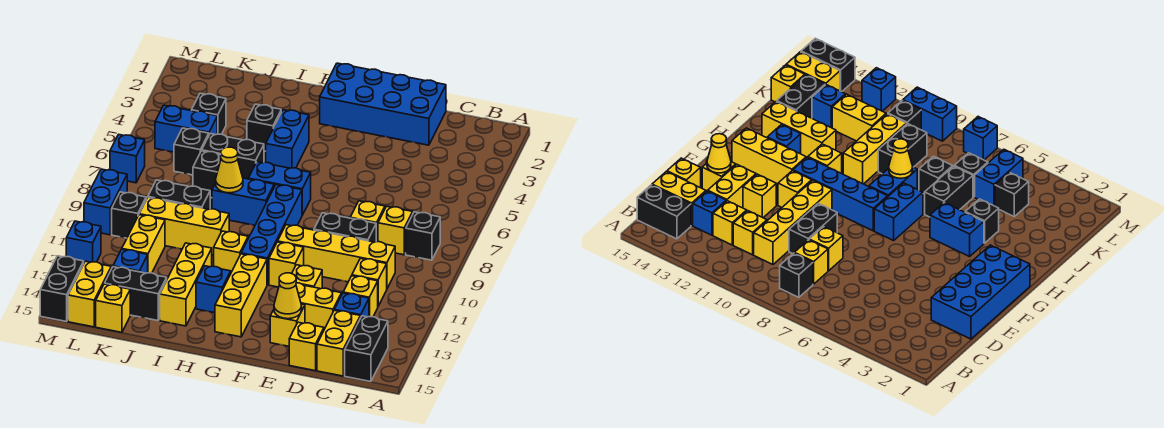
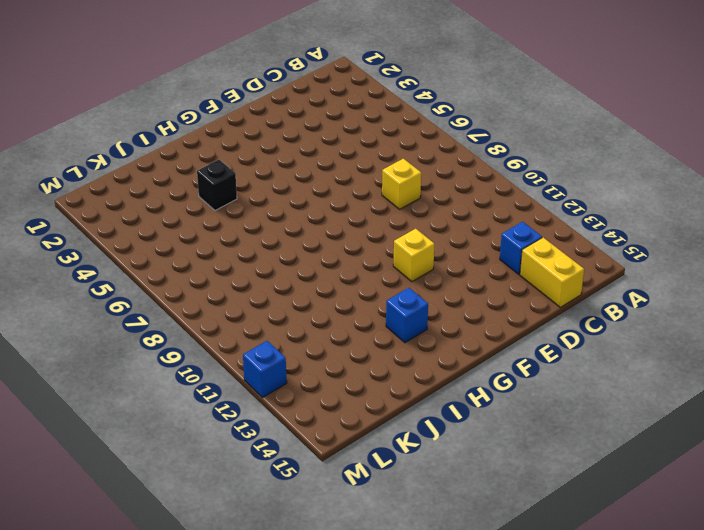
none -> black brick B8 level 1
none -> black brick B14:B15 level 1
none -> yellow brick C8 level 1
none -> yellow brick C10:F10 level 1

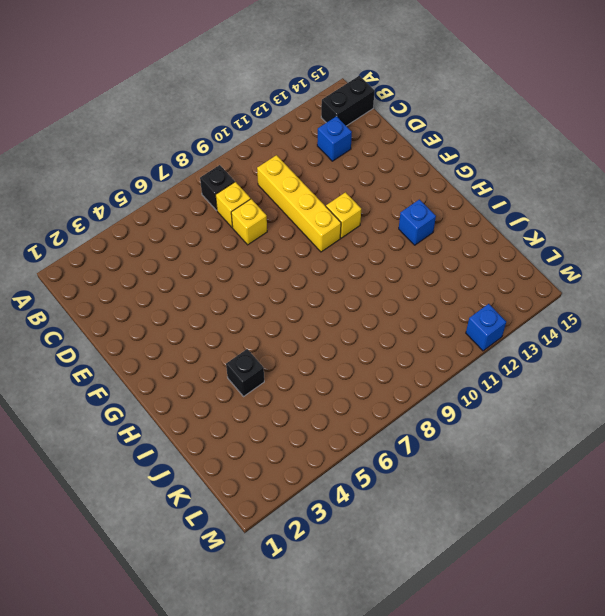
none -> yellow brick C11 level 1
none -> yellow brick C12 level 1
none -> yellow brick C14:C15 level 1
none -> blue brick D1:G2 level 1

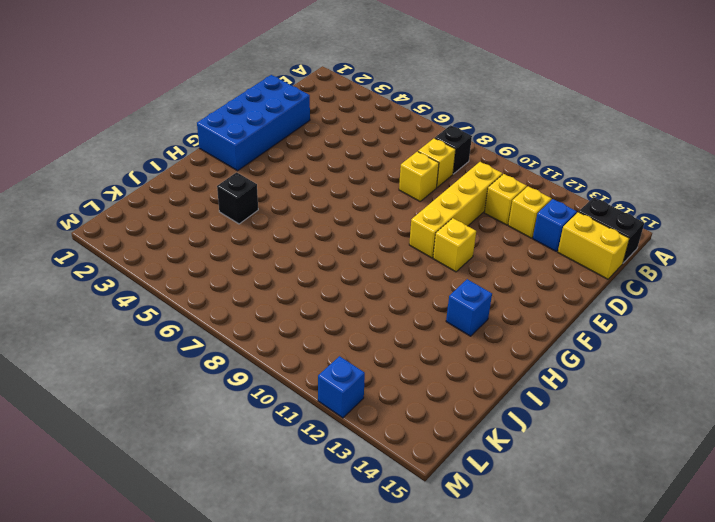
none -> black brick D9:E9 level 1
none -> yellow brick D13:E13 level 1
none -> yellow brick D15 level 1
none -> yellow brick E12 level 1

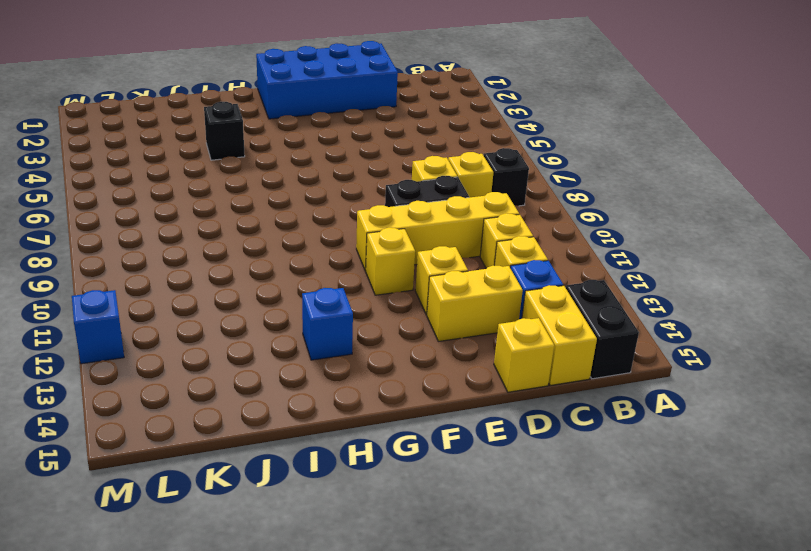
none -> yellow brick E14 level 1
none -> blue brick G7:H7 level 1
none -> blue brick G8:G11 level 1
none -> yellow brick G12:G14 level 1

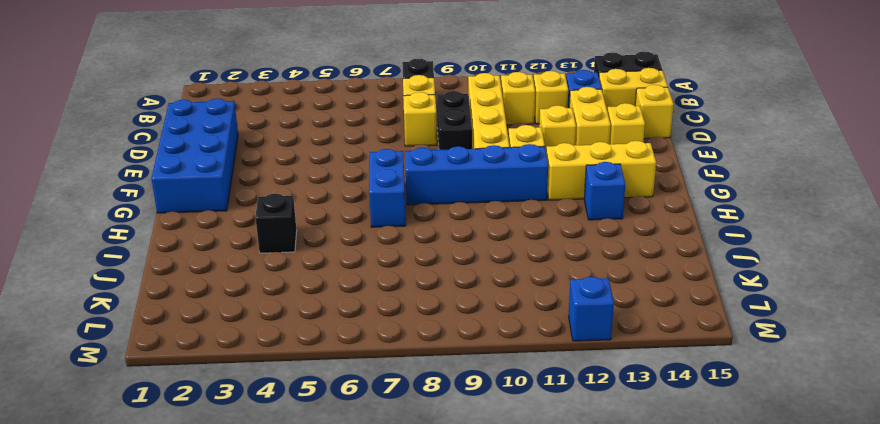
none -> blue brick H4:H5 level 1
none -> blue brick H8:I8 level 1
none -> yellow brick H11 level 1
none -> black brick I6:J6 level 1

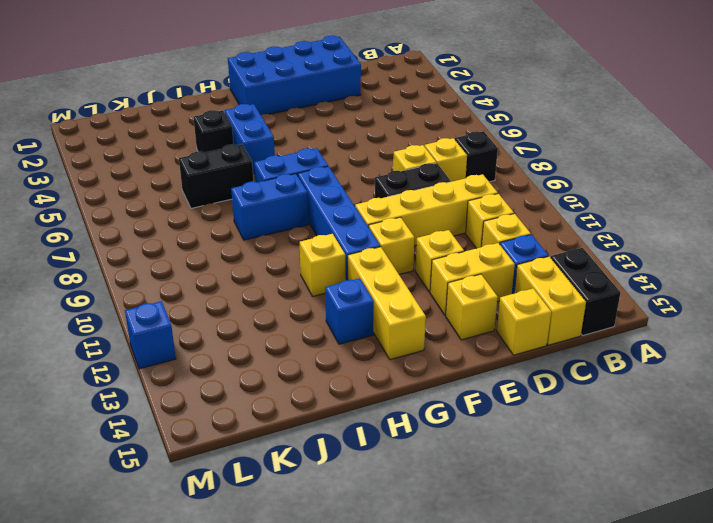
none -> yellow brick I10:K10 level 1
none -> yellow brick I12:I14 level 1
none -> black brick J7 level 1
none -> black brick J9:K9 level 1

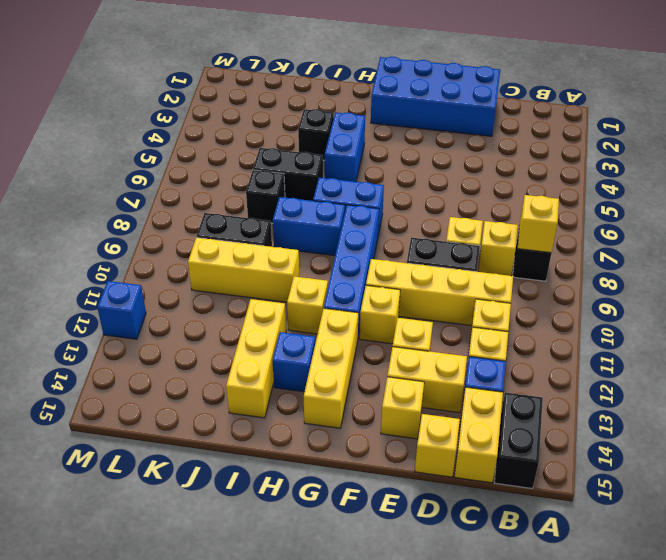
yellow brick B8 level 2 -> yellow brick K15 level 1
none -> black brick J14:K14 level 1
none -> black brick K4 level 1
none -> blue brick K5:L5 level 1
none -> black brick K6 level 1

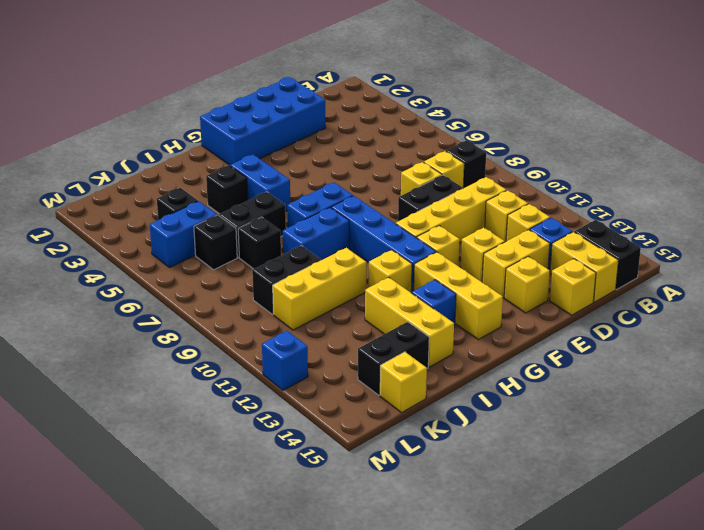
none -> yellow brick K11:K12 level 1
none -> blue brick K13 level 1
none -> black brick L10 level 1
none -> yellow brick L14:L15 level 1

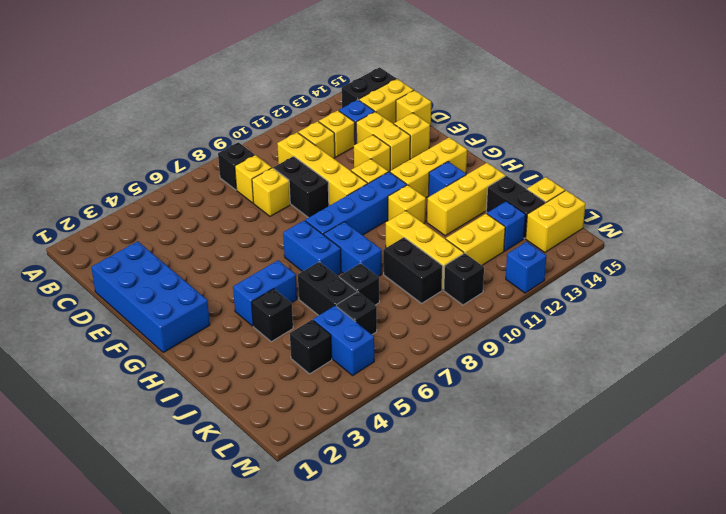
none -> blue brick M7 level 1
none -> blue brick M9:M10 level 1
none -> black brick M14:M15 level 1
none -> yellow cone E14 level 2

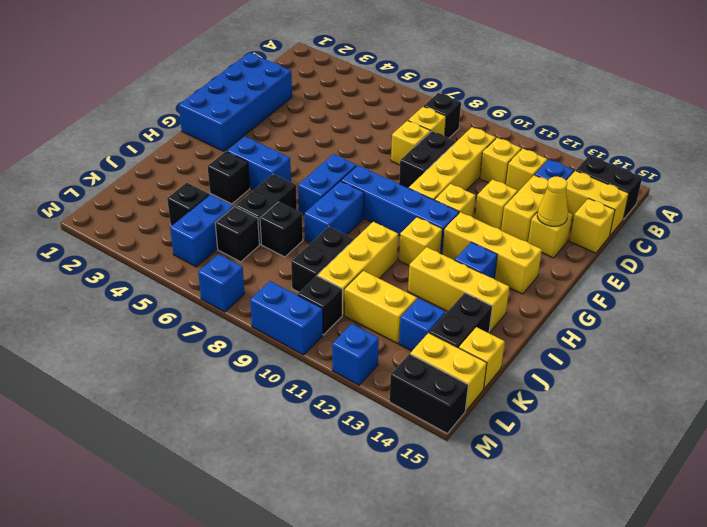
none -> yellow cone I8 level 2

